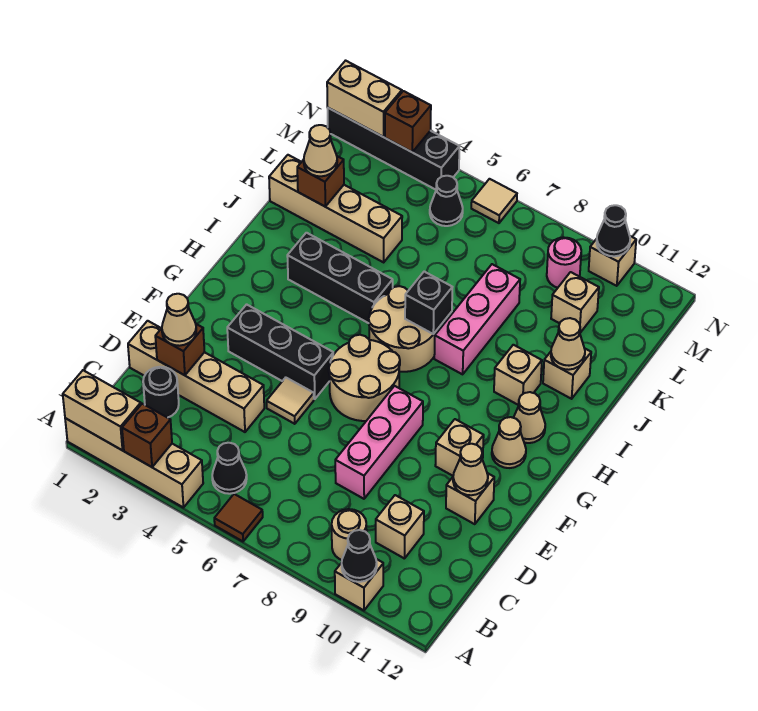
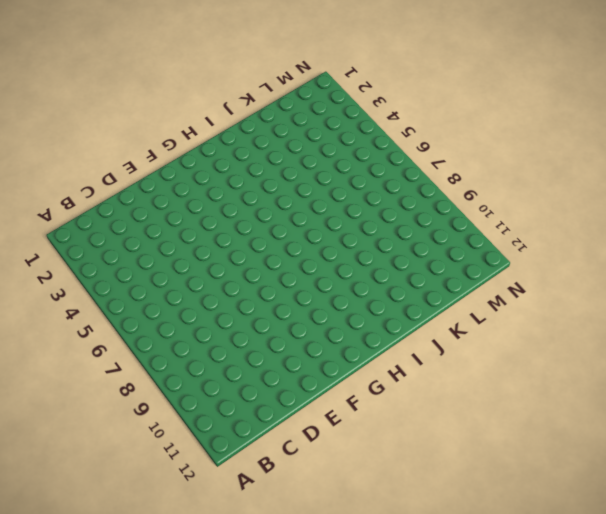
none -> tan brick A1:A4 level 1
none -> brown tile A6 level 1
none -> tan brick A10 level 1
none -> black cone B5 level 1

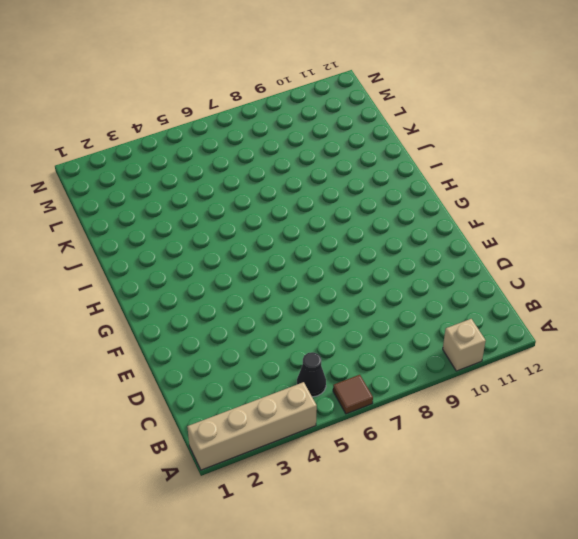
none -> tan round brick B9 level 1
none -> black round brick C2 level 1
none -> tan brick C10 level 1
none -> tan brick D1:D4 level 1

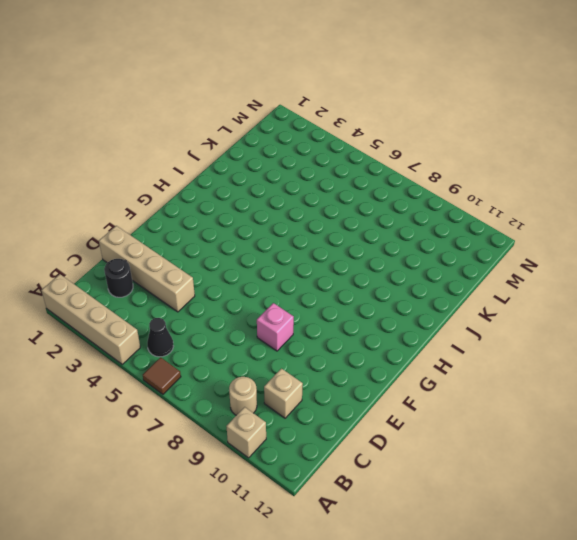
pink brick E8 level 1 -> pink brick D8:F8 level 1
none -> tan tile E5 level 1
none -> tan brick E11 level 1
none -> black brick F3:F5 level 1
none -> tan round brick F6:G7 level 1

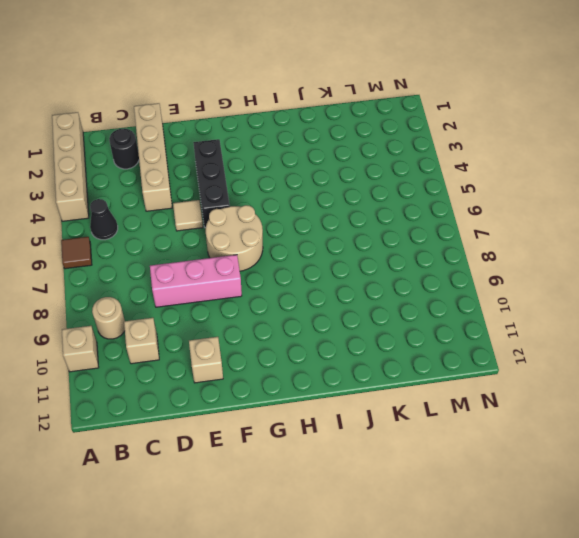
none -> tan brick F10 level 1
none -> tan cone G11 level 1
none -> tan round brick H6:I7 level 1
none -> tan cone H11 level 1

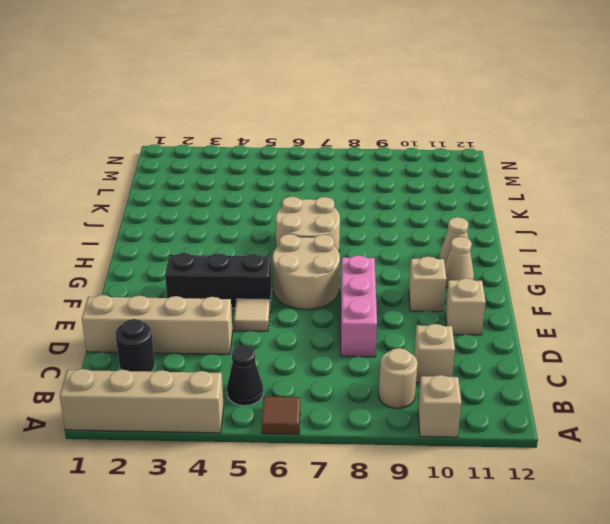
none -> black brick I3:I5 level 1
none -> pink brick I8:K8 level 1
none -> tan brick I10 level 1
none -> tan brick J11 level 1

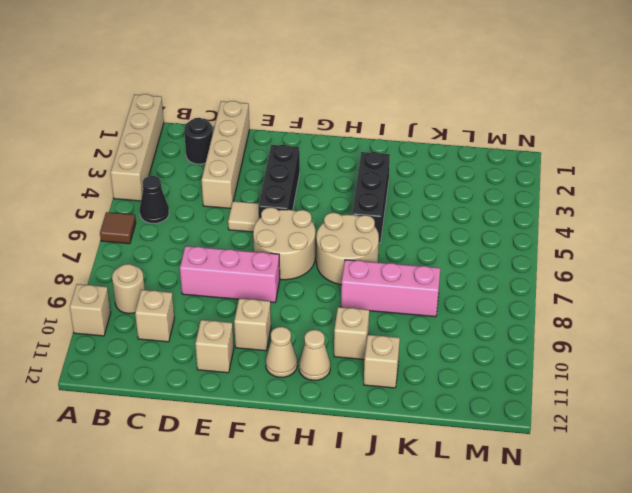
none -> tan brick K1:K4 level 1
none -> tan brick L10 level 1
none -> black cone M5 level 1
none -> pink round brick M9 level 1

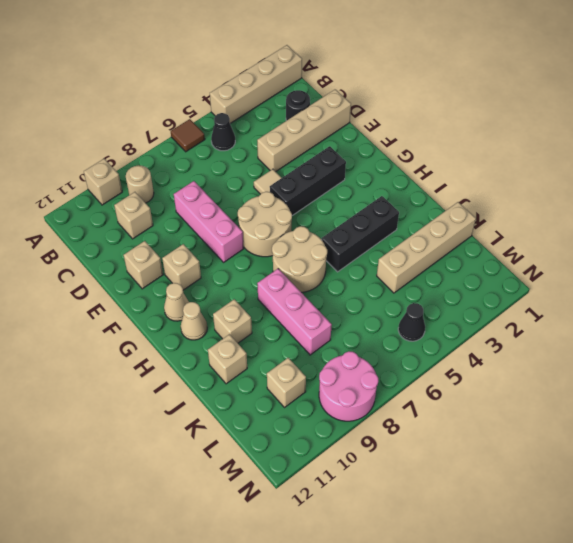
pink round brick M8:N9 level 1 -> pink round brick M9 level 1
none -> black brick N1:N4 level 1
none -> tan tile N6 level 1
none -> tan brick N10 level 1
none -> tan brick A1:A2 level 2

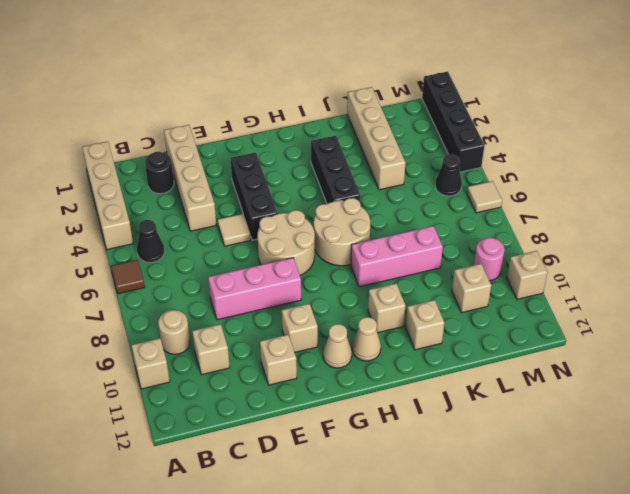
none -> tan brick A1:A2 level 2
none -> brown brick A3 level 2
none -> black cone A10 level 2
none -> brown brick D2 level 2

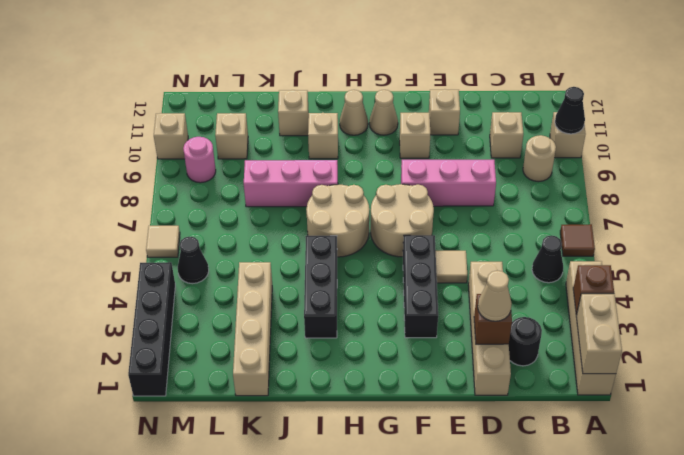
none -> tan cone E11 level 2
none -> black brick I7 level 2
none -> tan cone J11 level 2
none -> brown brick K2 level 2

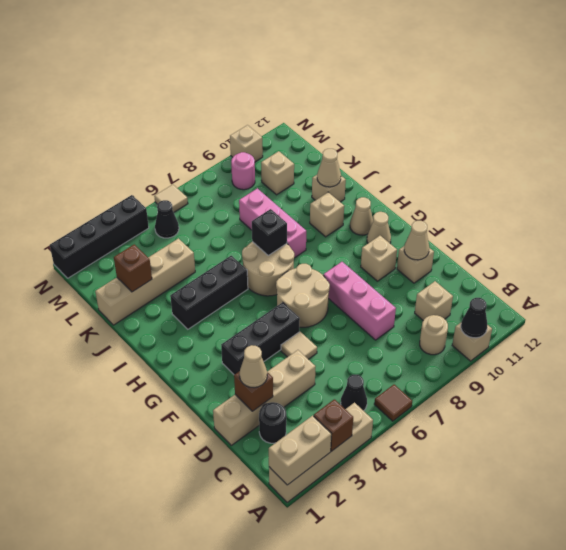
none -> tan brick N1:N2 level 2
none -> brown brick N3 level 2
none -> black cone N10 level 2
none -> tan cone K2 level 3

